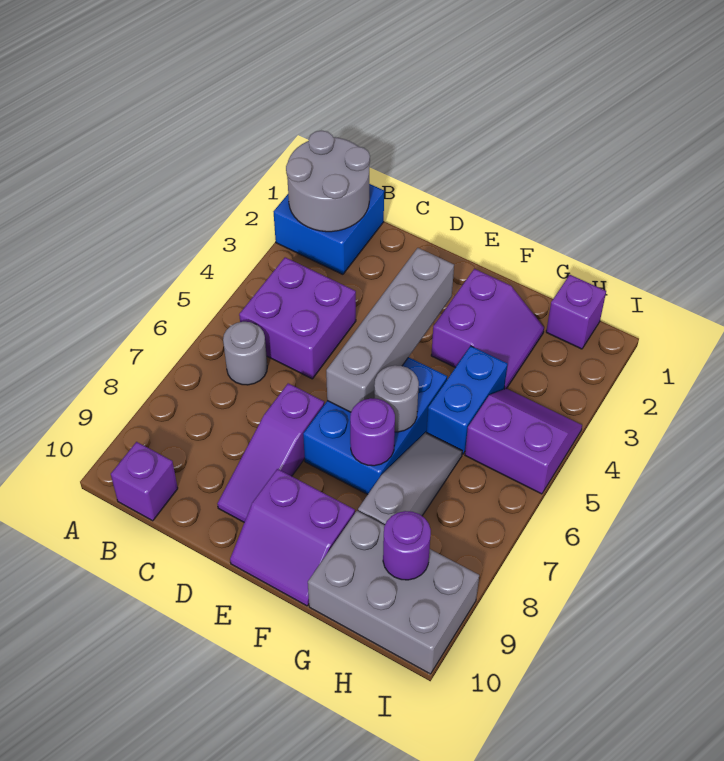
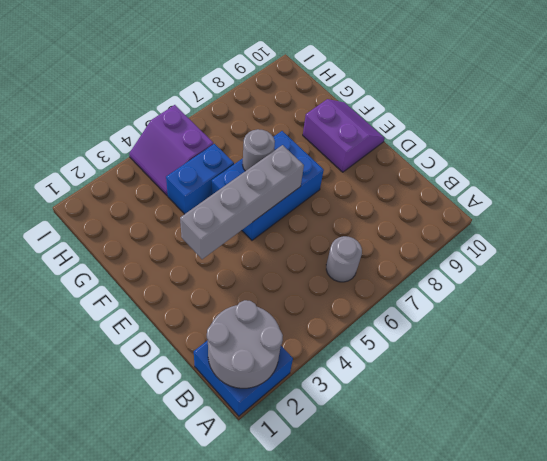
none -> purple brick B4:C5 level 1
none -> purple brick B10 level 1
none -> purple slope D7:D9 level 1 top 7

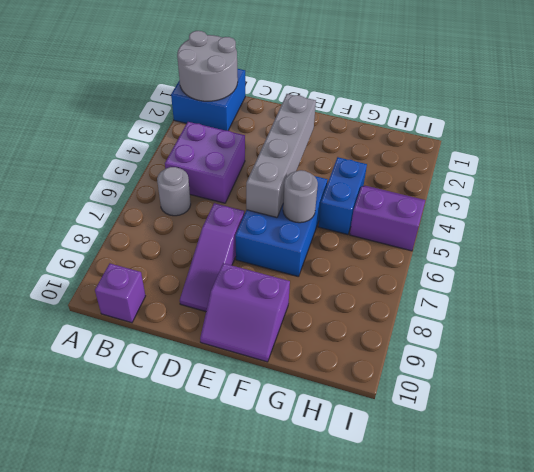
none -> purple slope F2:G3 level 1 top F
none -> grey slope G6:G8 level 1 top 8
none -> grey brick G9:I10 level 1

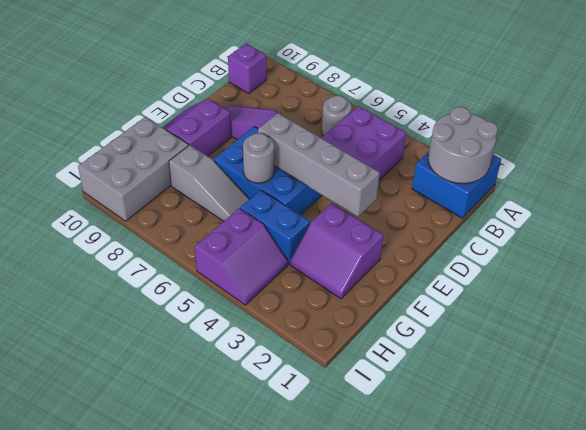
none -> purple brick H1 level 1
none -> purple round brick F7 level 2
none -> purple round brick H9 level 2

